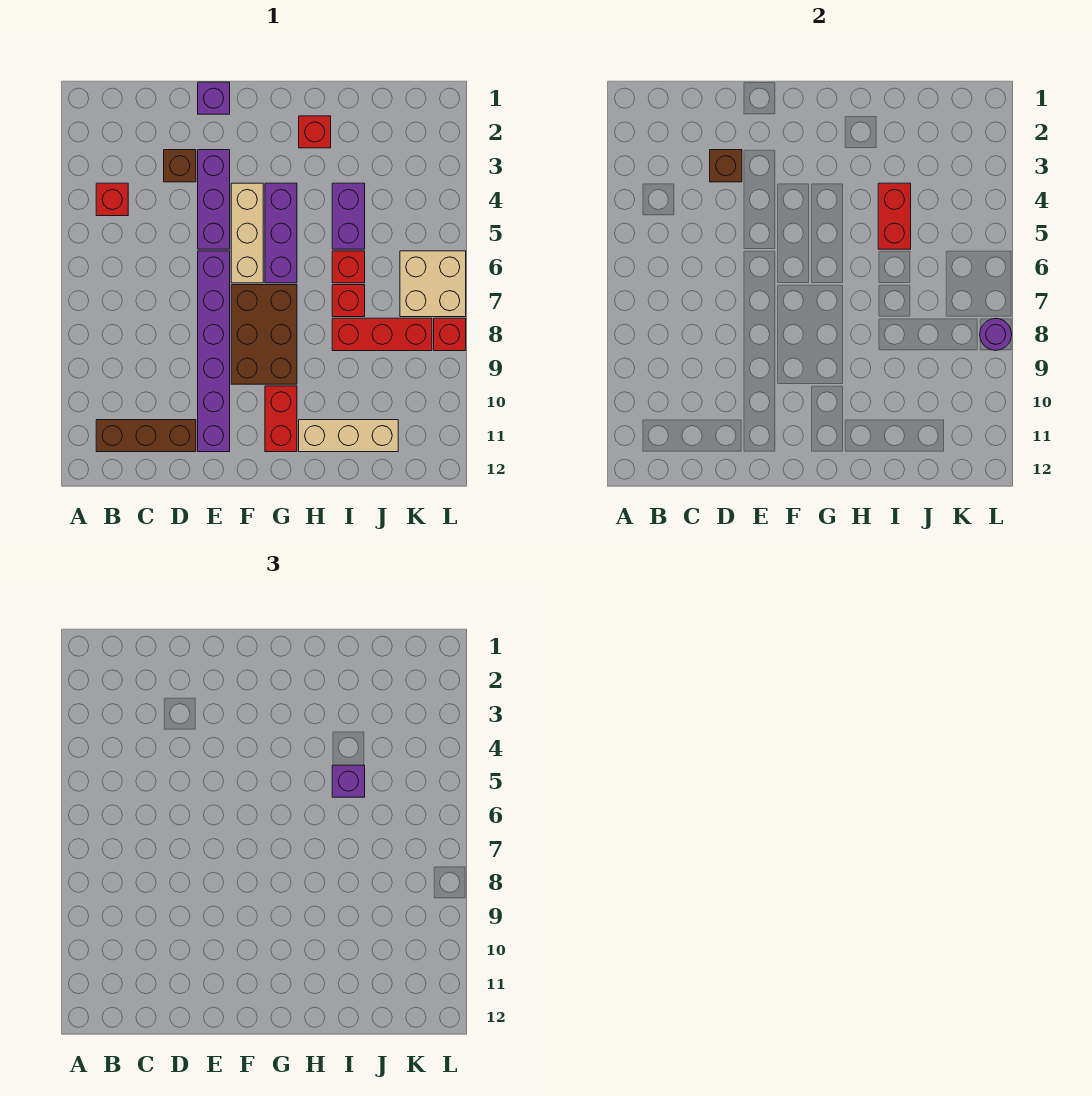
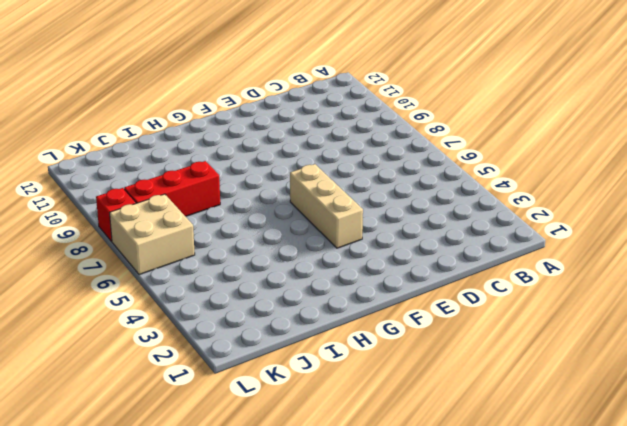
none -> red brick B4 level 1
none -> brown brick B11:D11 level 1
none -> brown brick D3 level 1

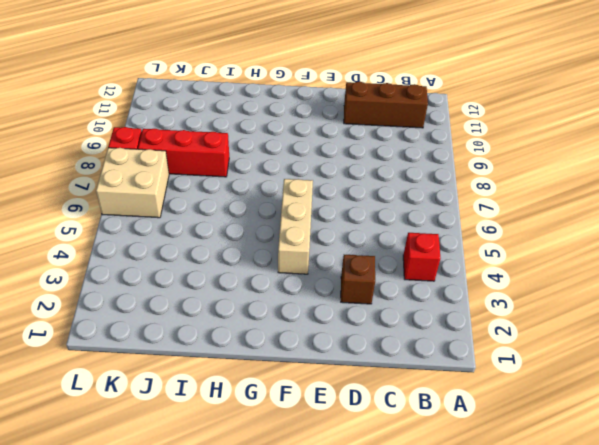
none -> purple brick E1 level 1
none -> purple brick E3:E5 level 1
none -> purple brick E6:E11 level 1

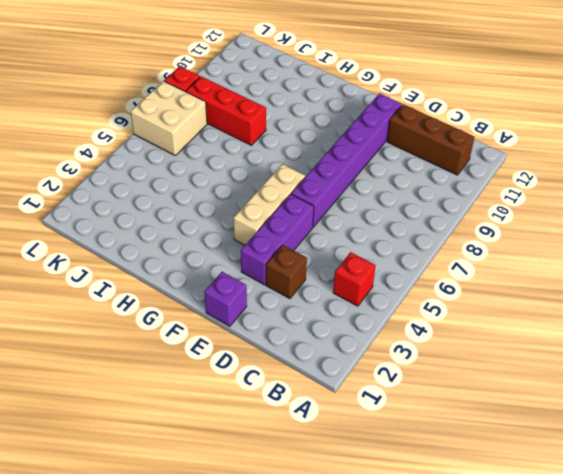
none -> brown brick F7:G9 level 1
none -> purple brick G4:G6 level 1
none -> red brick G10:G11 level 1

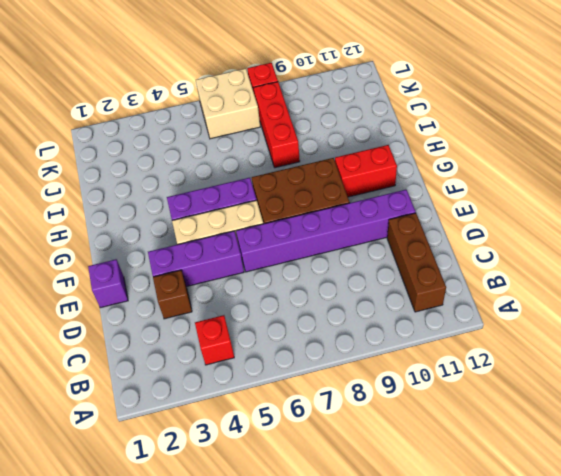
none -> red brick H2 level 1
none -> tan brick H11:J11 level 1
none -> purple brick I4:I5 level 1

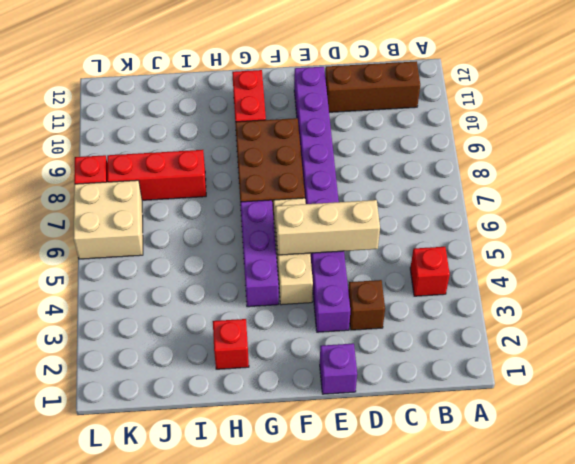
tan brick D5:F5 level 2 -> tan brick H11:J11 level 1
none -> purple brick I4:I5 level 1
none -> red brick I6 level 1
none -> red brick I7 level 1

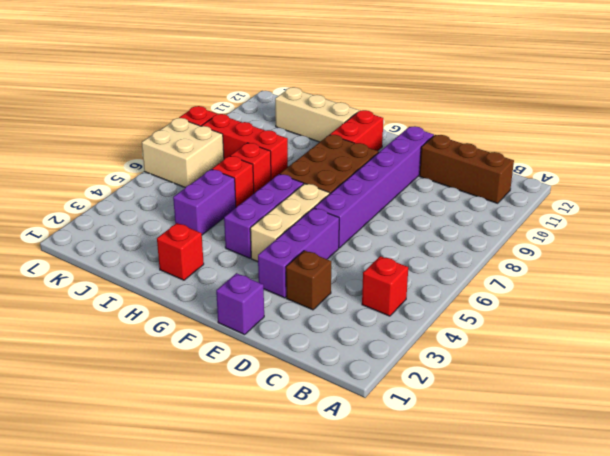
none -> brown brick D3 level 2
none -> red brick I4:I5 level 2
none -> purple round brick L8 level 2

